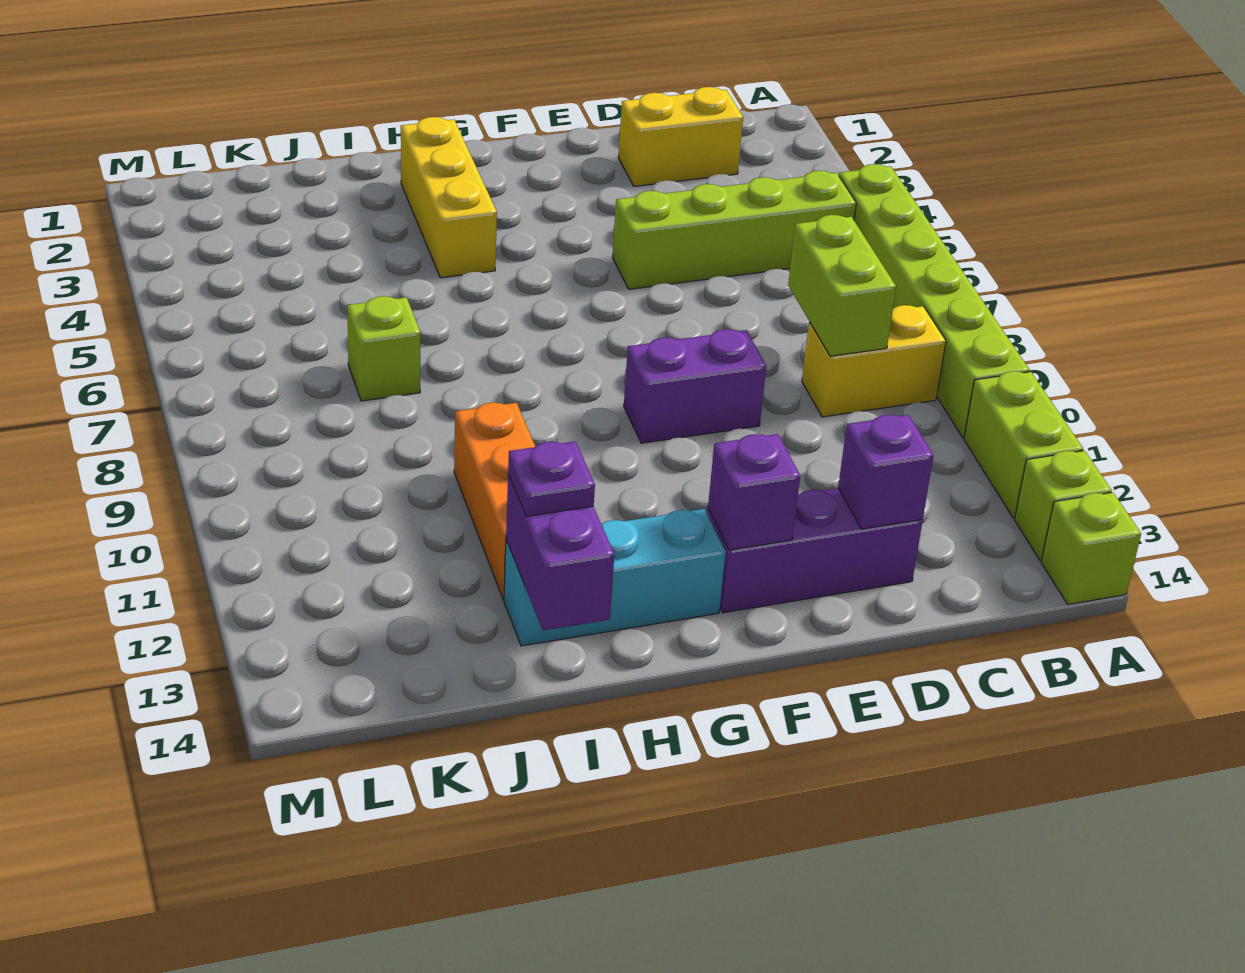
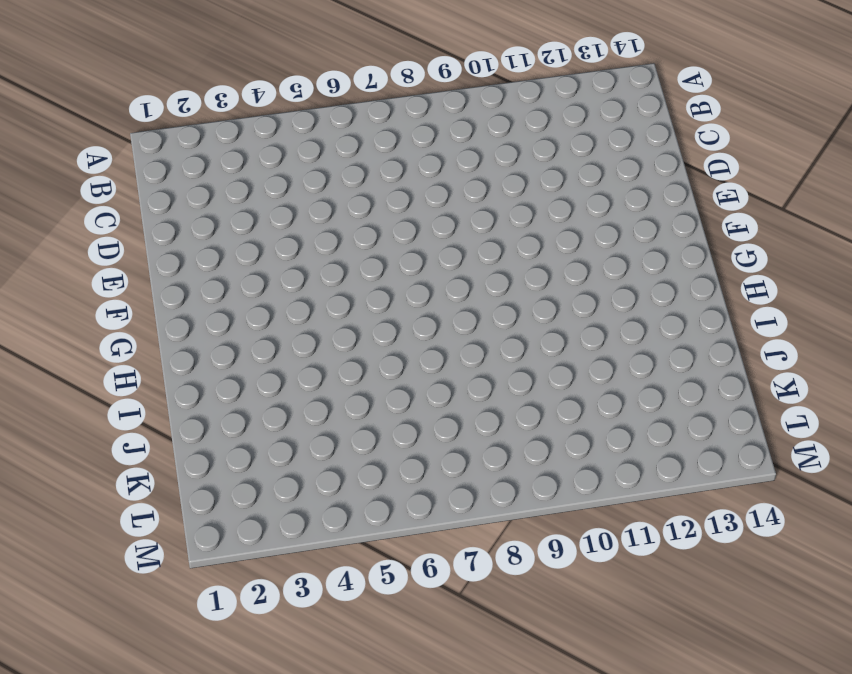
none -> lime brick A5:A10 level 1
none -> lime brick A11:A12 level 1
none -> lime brick A13 level 1

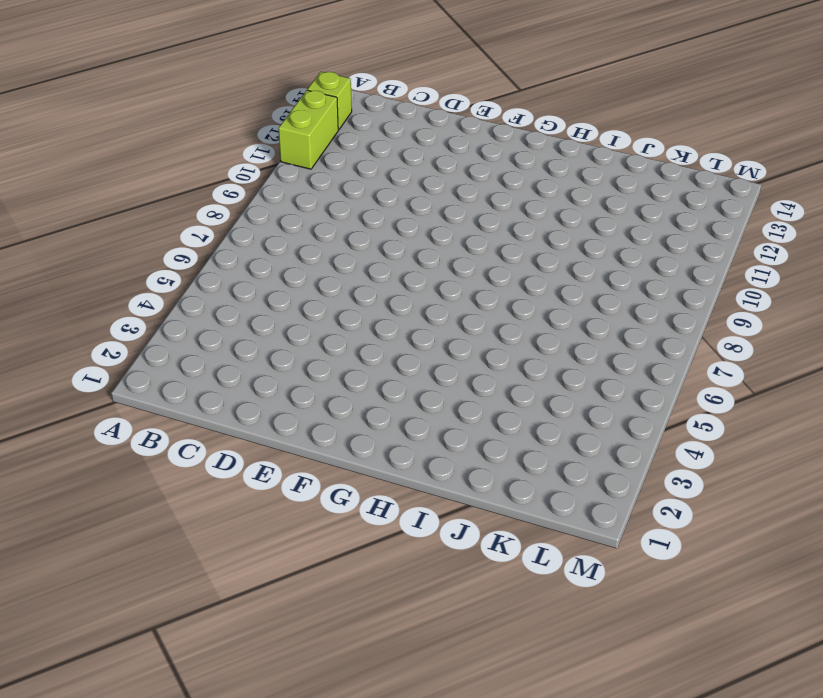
none -> lime brick A5:A10 level 1
none -> lime brick A14 level 1
none -> lime brick B5:E5 level 1

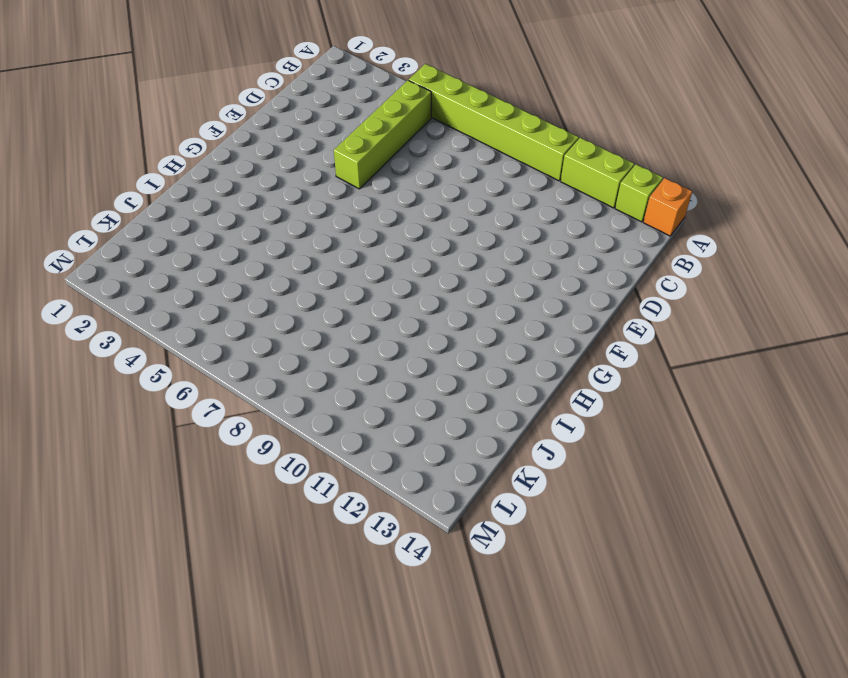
orange brick A14 level 1 -> lime brick A14 level 1
none -> yellow brick B9:C9 level 1
none -> yellow brick C2:D2 level 1
none -> purple brick D13:F13 level 1

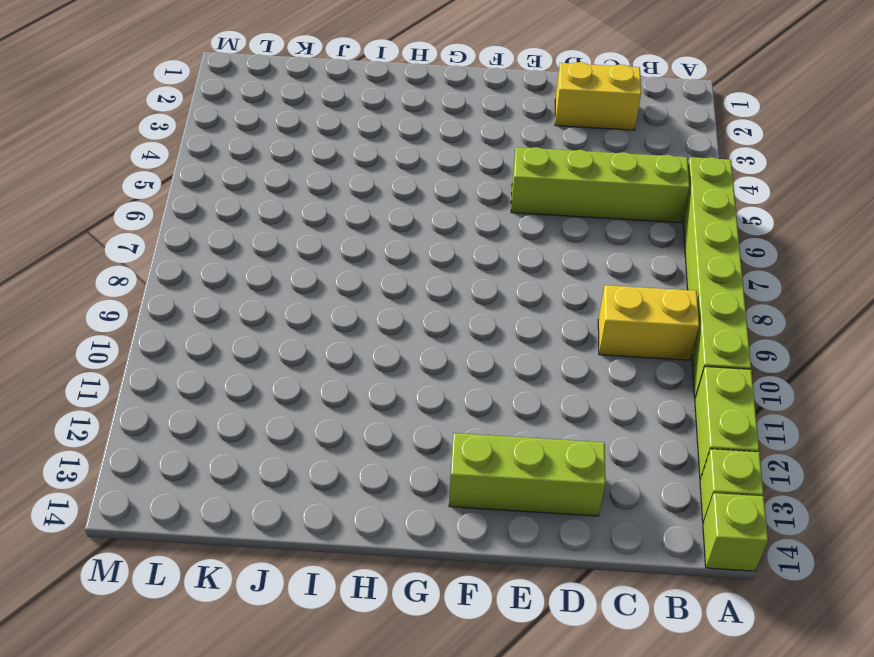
lime brick D13:F13 level 1 -> purple brick D13:F13 level 1
none -> purple brick E9:F9 level 1
none -> cyan brick G13:I13 level 1
none -> yellow brick H2:H4 level 1

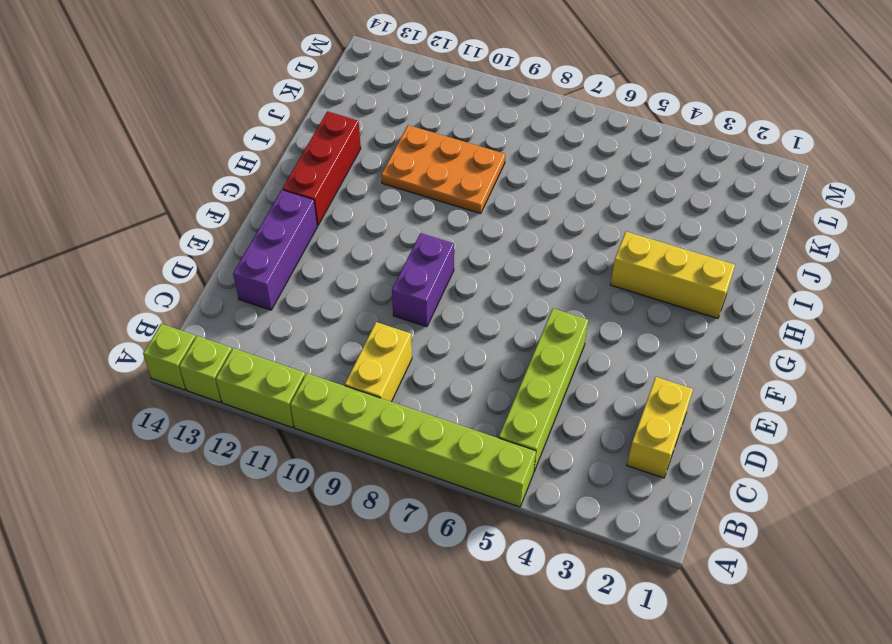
red brick G13:I13 level 1 -> cyan brick G13:I13 level 1
orange plate I9:J11 level 1 -> orange brick I10:I12 level 1
none -> lime brick J7 level 1
none -> lime brick C8:C9 level 2
none -> purple brick D13 level 2

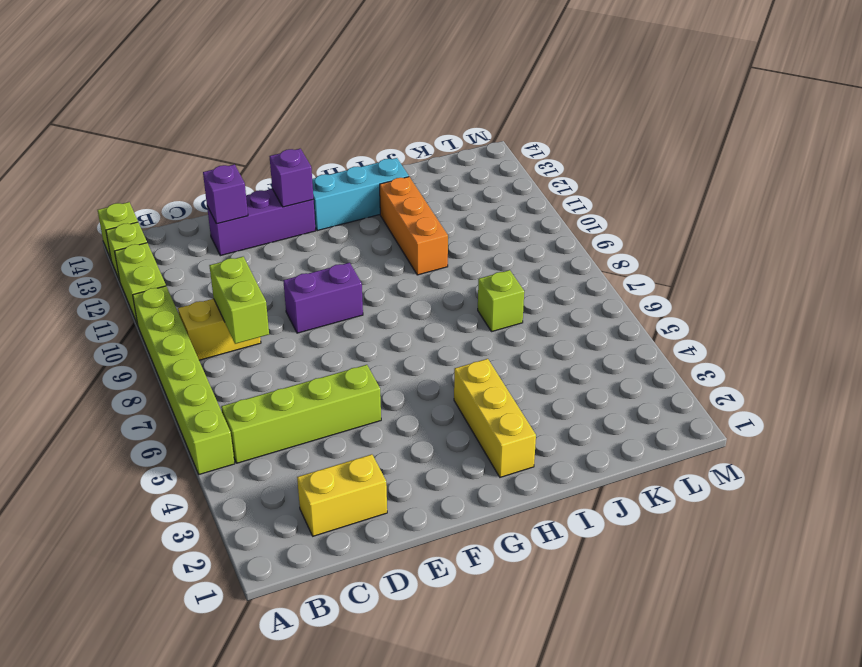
none -> purple brick I13:I14 level 2
none -> purple plate I13 level 3

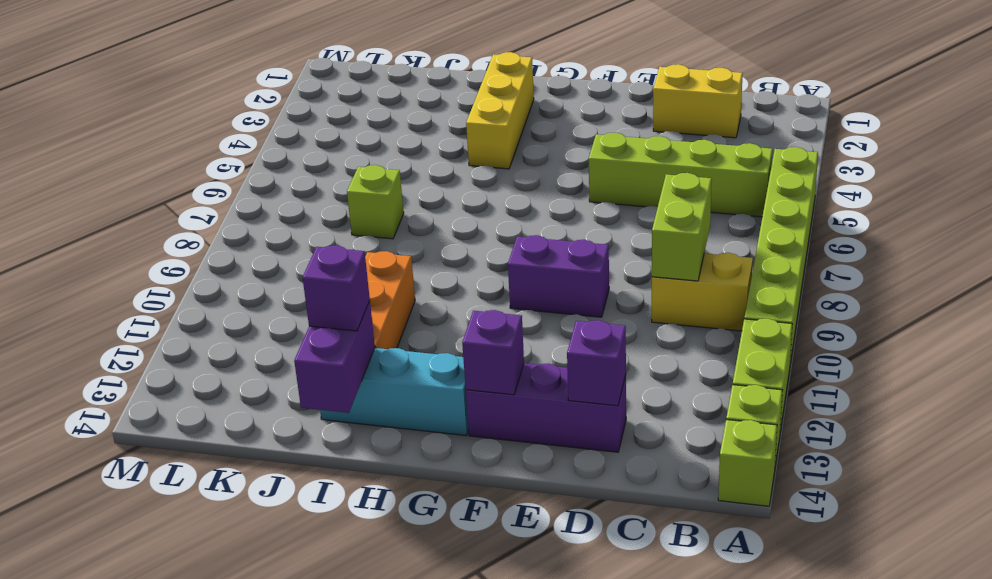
purple brick I13 level 3 -> purple plate I13 level 3

